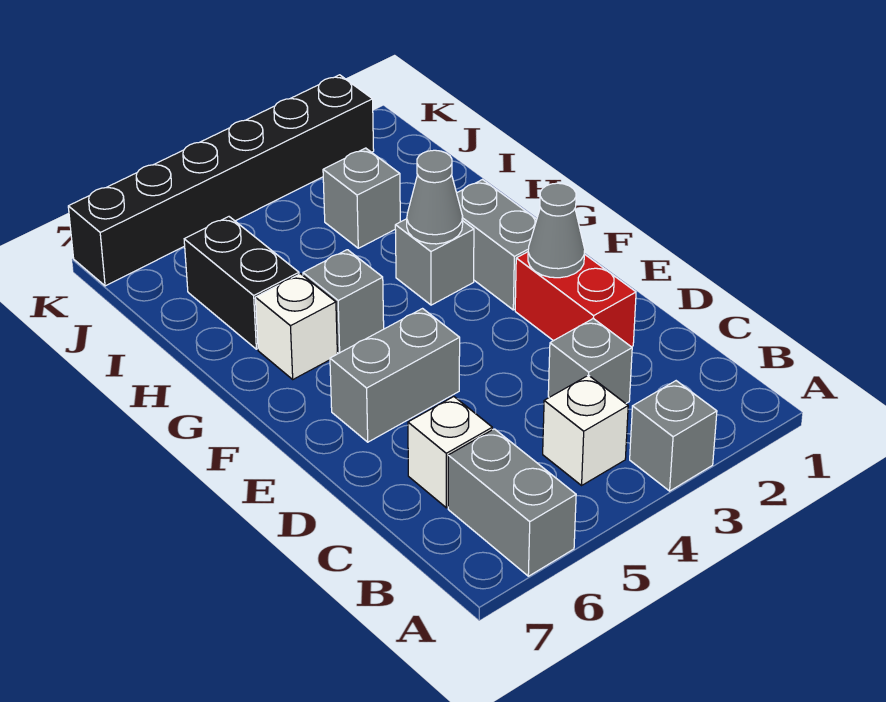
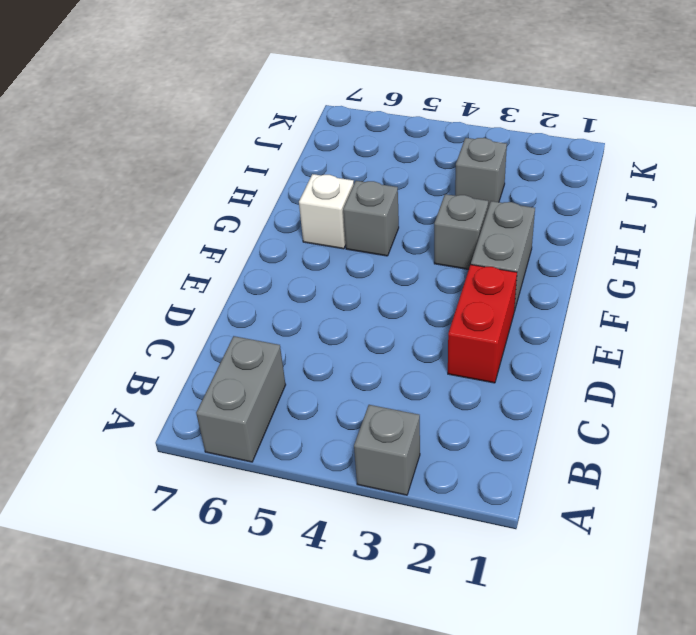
none -> white brick B4 level 1
none -> grey brick C3 level 1
none -> white brick C6 level 1

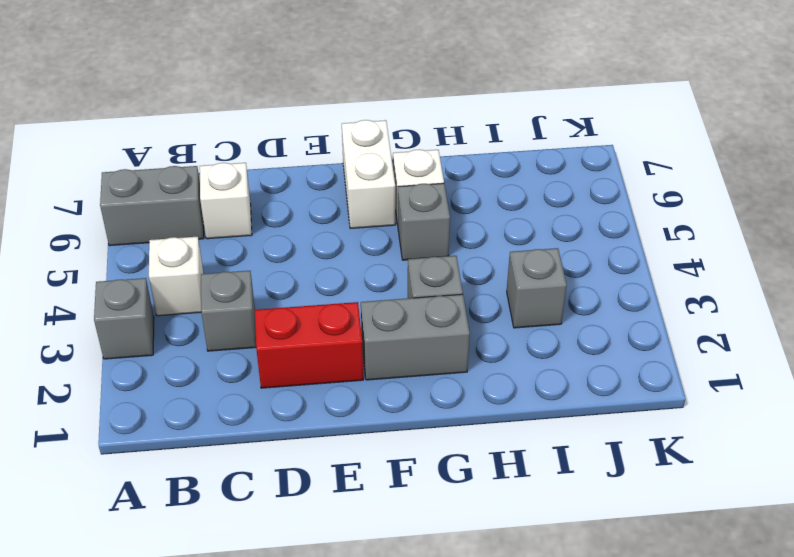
white brick F6:F7 level 1 -> none
none -> grey brick E5:E6 level 1
none -> black brick H6:I6 level 1
none -> black brick K2:K7 level 1

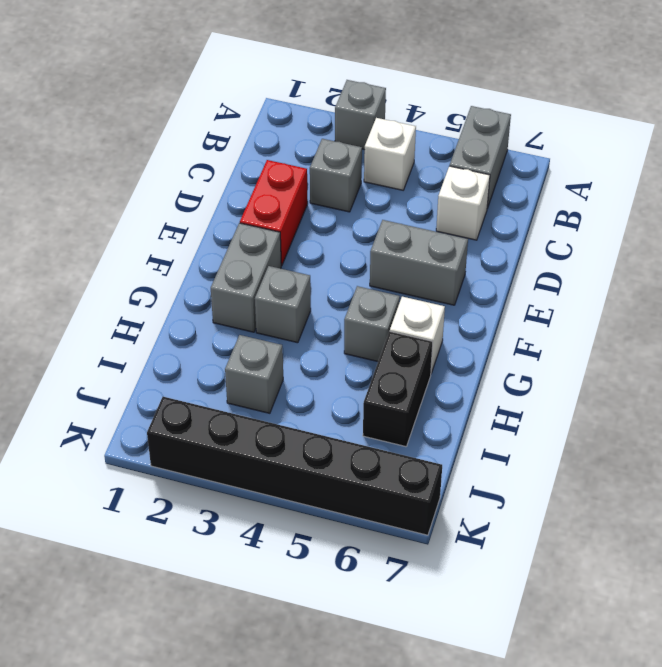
none -> grey cone E2 level 2
none -> grey cone G3 level 2

